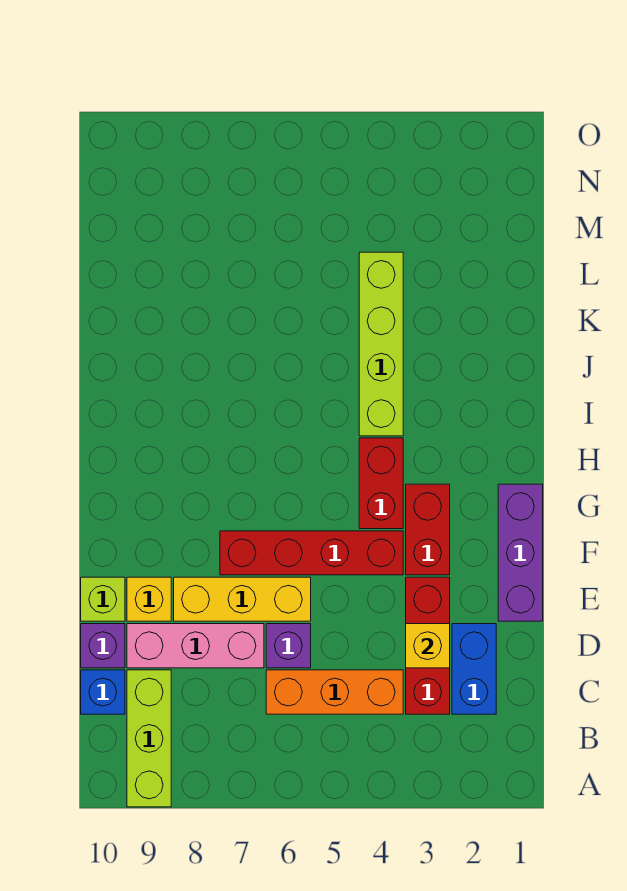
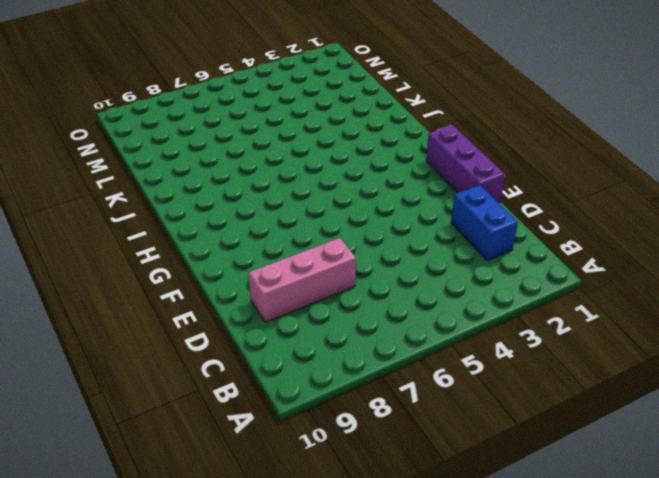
none -> lime brick A9:C9 level 1
none -> red brick C3:E3 level 1
none -> orange brick C4:C6 level 1

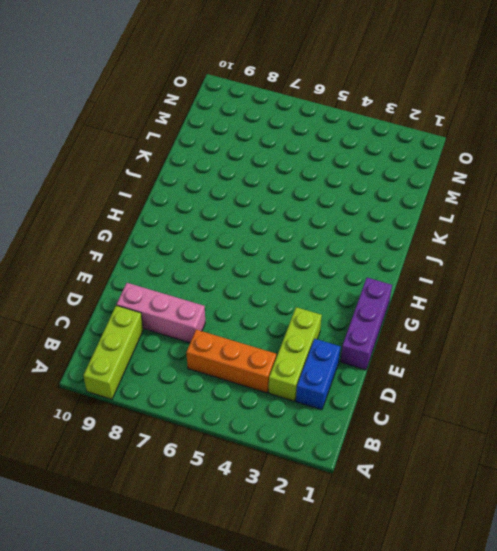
lime brick C3:E3 level 1 -> red brick C3:E3 level 1
none -> blue brick C10 level 1
none -> purple brick D6 level 1
none -> purple brick D10 level 1

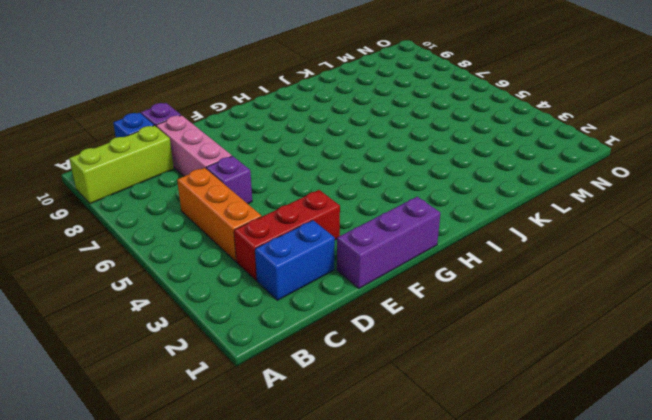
none -> yellow brick E6:E8 level 1
none -> yellow brick E9 level 1
none -> lime brick E10 level 1

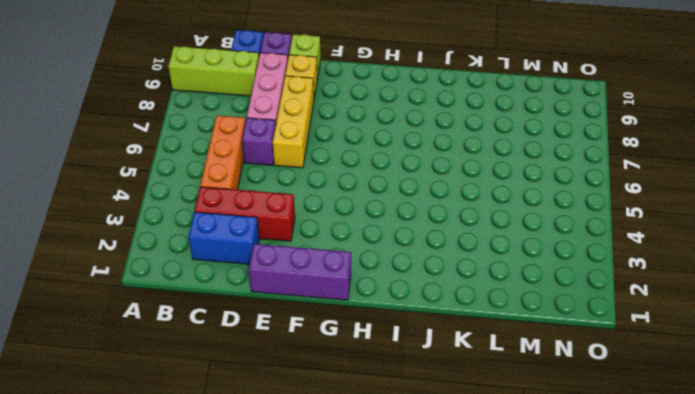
none -> red brick F3:G3 level 1
none -> red brick F4:F7 level 1
none -> red brick G4:H4 level 1

